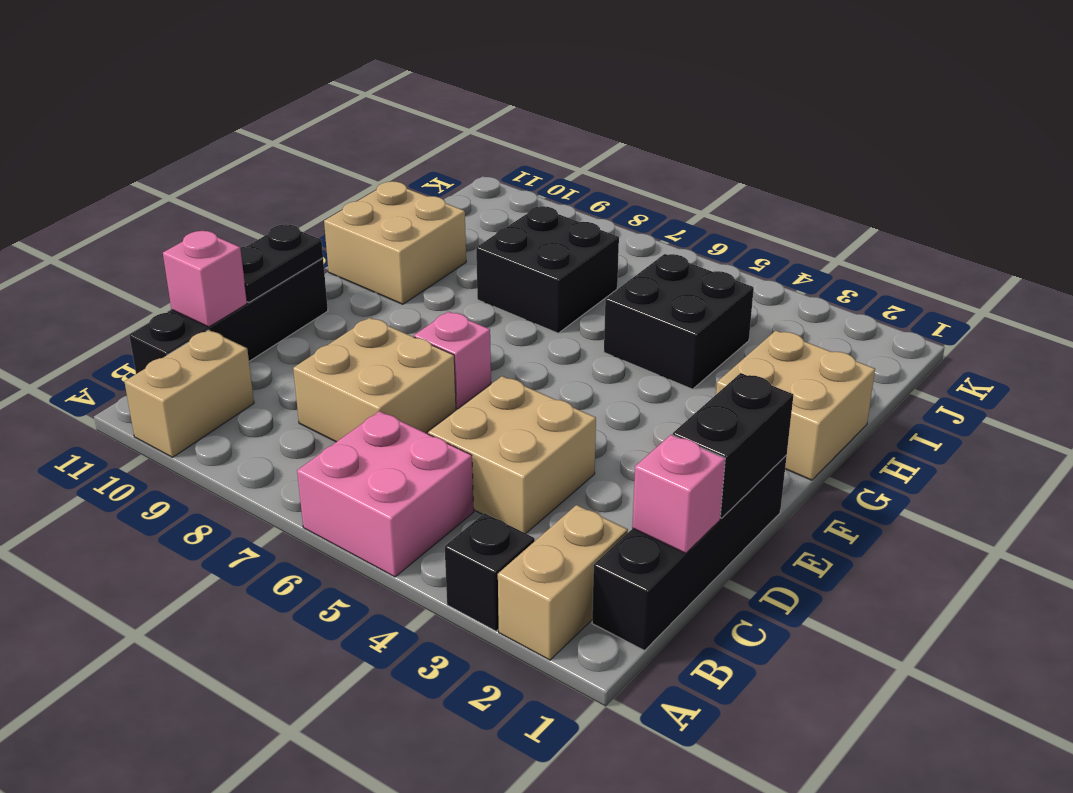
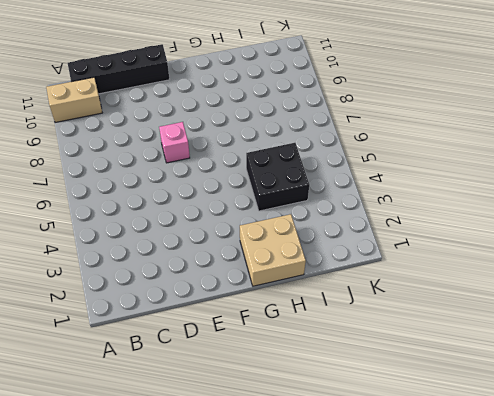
none -> tan brick A2:B2 level 1
none -> black brick A3 level 1
none -> pink brick A5:B6 level 1

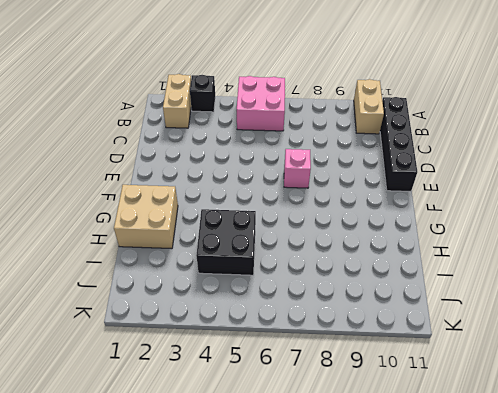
none -> black brick B1:E1 level 1
none -> tan brick C4:D5 level 1
none -> tan brick C7:D8 level 1

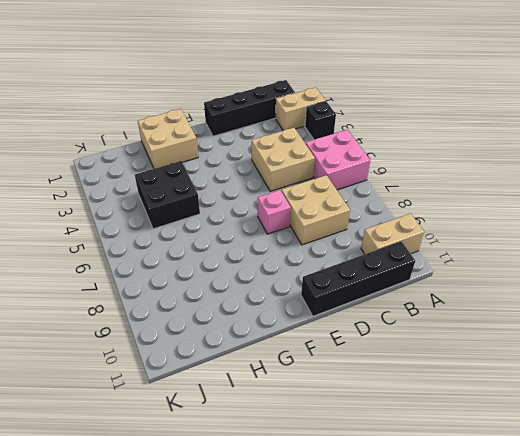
none -> tan brick G10:H11 level 1
none -> black brick H7:I8 level 1
none -> pink brick C1 level 2

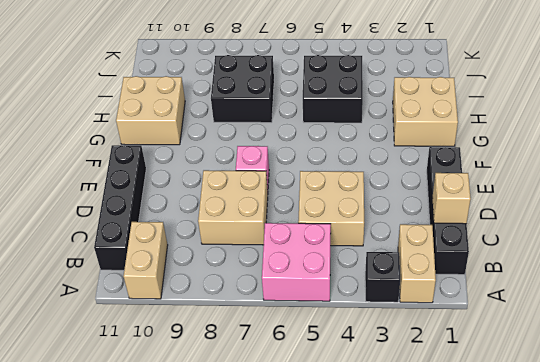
tan brick C1 level 2 -> pink brick C1 level 2
none -> pink brick C11 level 2
none -> black brick D1:E1 level 2
none -> black plate D11:E11 level 2

